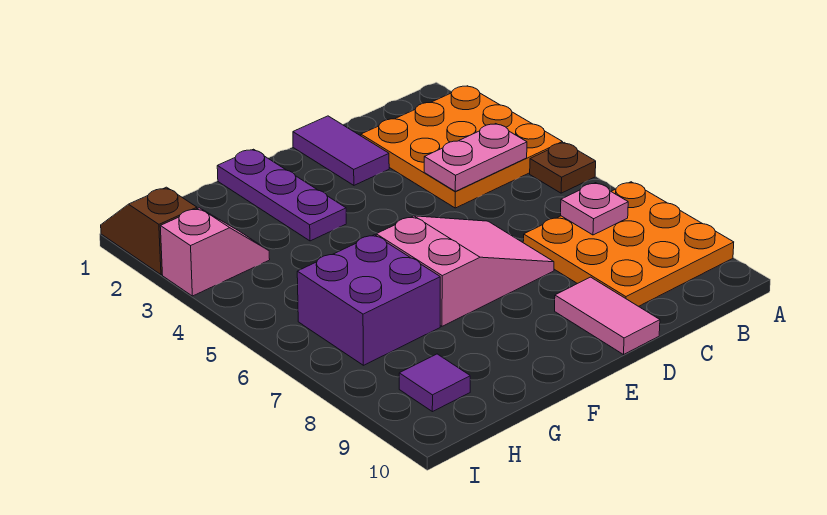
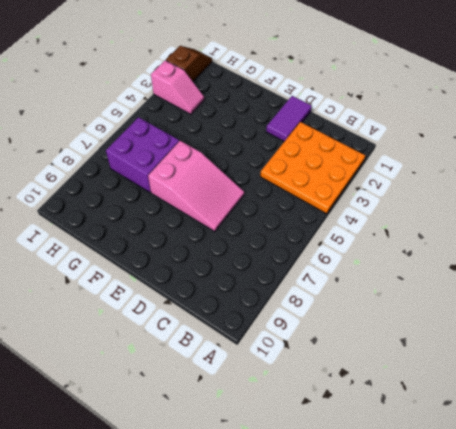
none -> brown plate A5 level 1
none -> orange plate A7:C9 level 1
none -> pink tile D9:D10 level 1

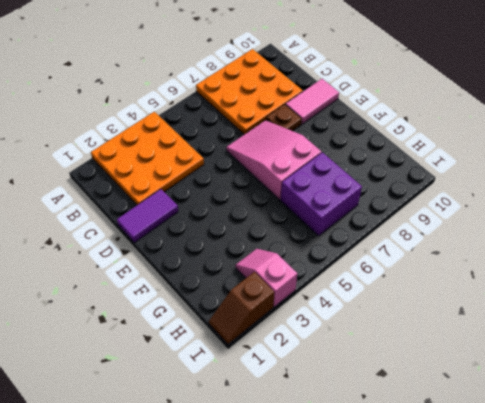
brown plate D8 level 1 -> brown plate A5 level 1
none -> purple plate F1:F3 level 1
none -> purple tile H9 level 1
none -> pink plate B4:C4 level 2

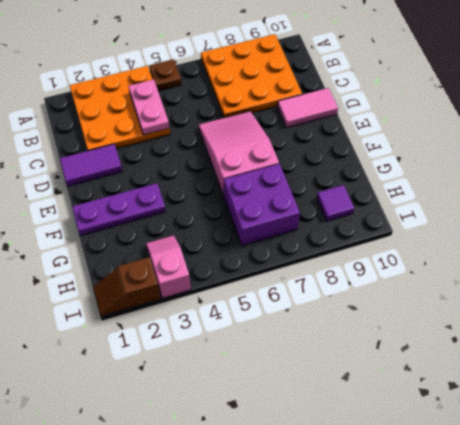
none -> pink plate B7 level 2

